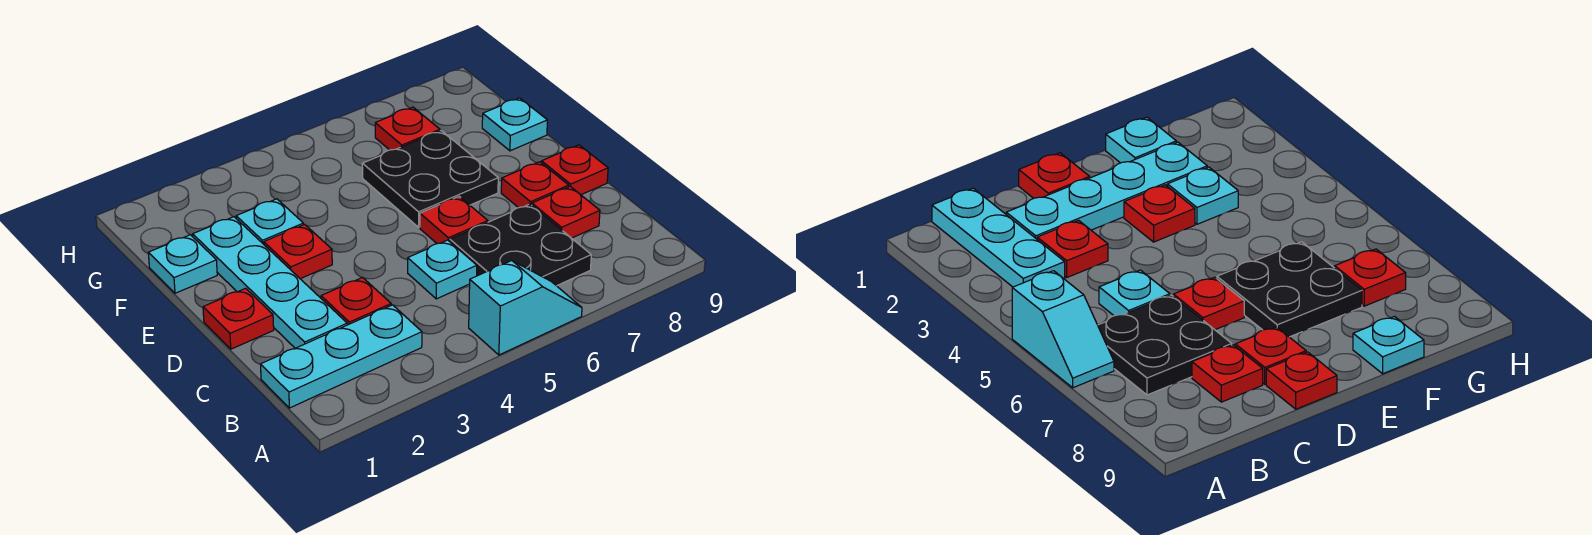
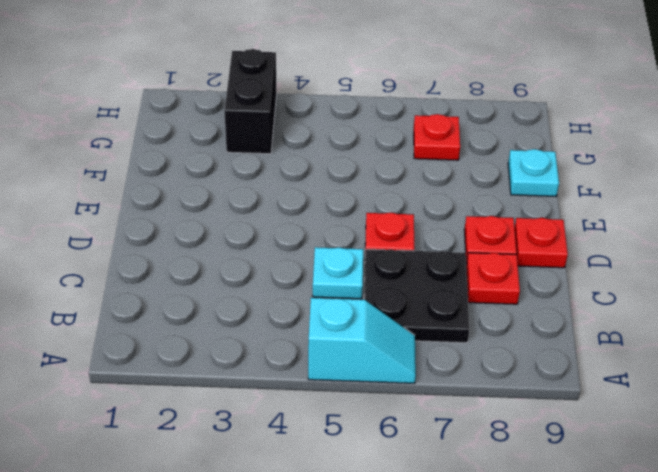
black brick G3:H3 level 1 -> none
none -> cyan plate B1:B3 level 1
none -> cyan plate C2:F2 level 1
none -> red plate C3 level 1

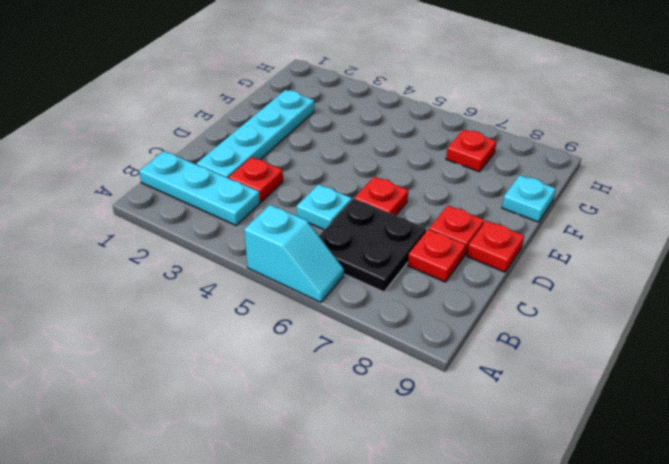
none -> red plate D1 level 1
none -> red plate E3 level 1
none -> black plate E6:F7 level 1

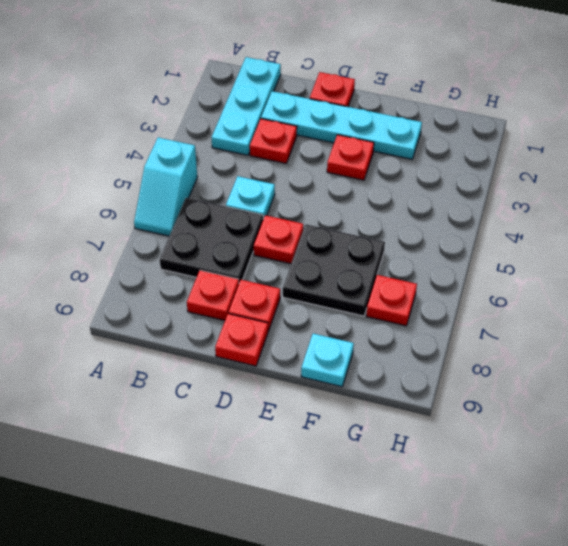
none -> cyan plate F1 level 1
none -> cyan plate F3 level 1

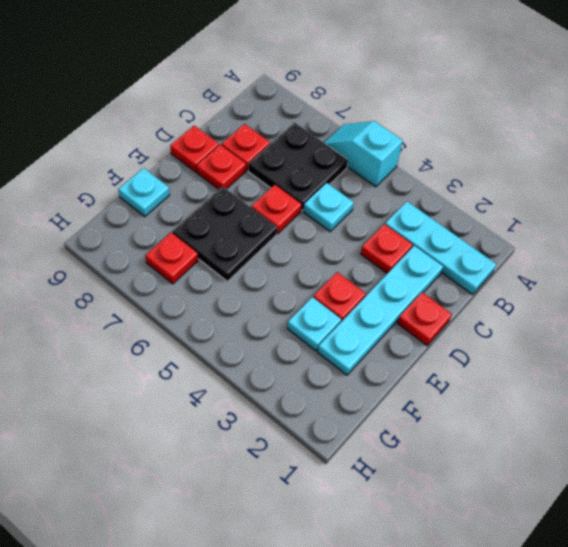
none -> cyan plate F1 level 1

